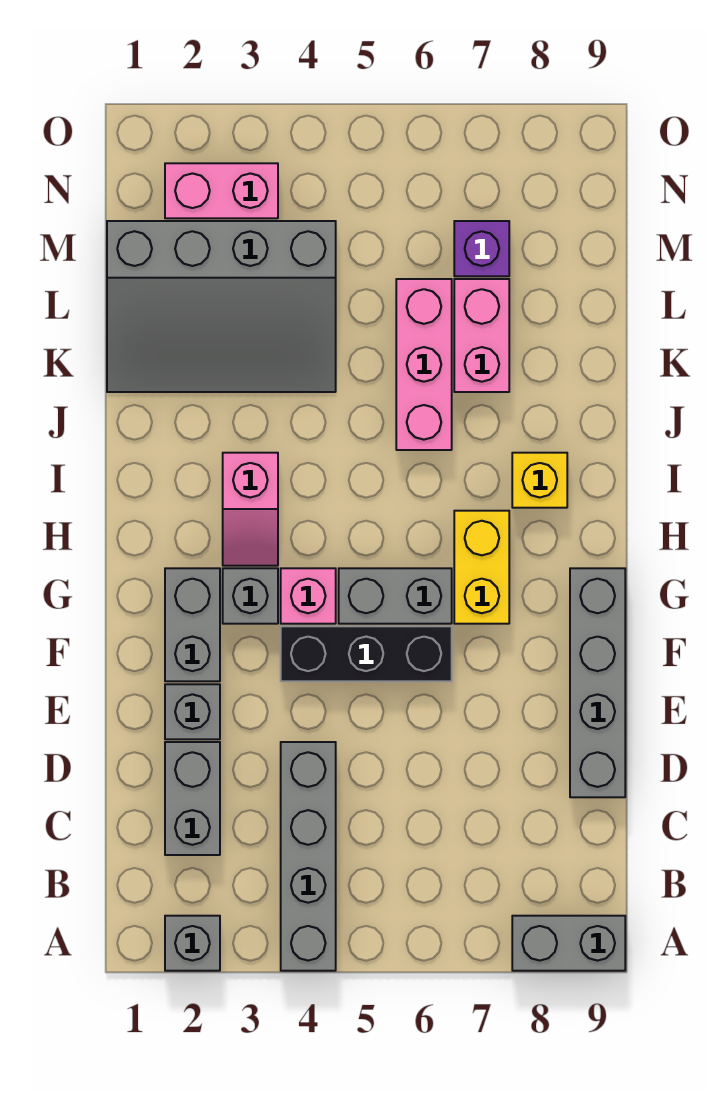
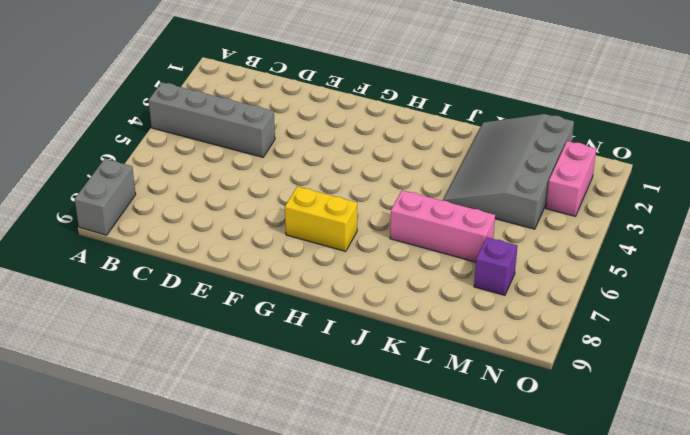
none -> grey brick A2 level 1
none -> grey brick C2:D2 level 1
none -> grey brick D9:G9 level 1

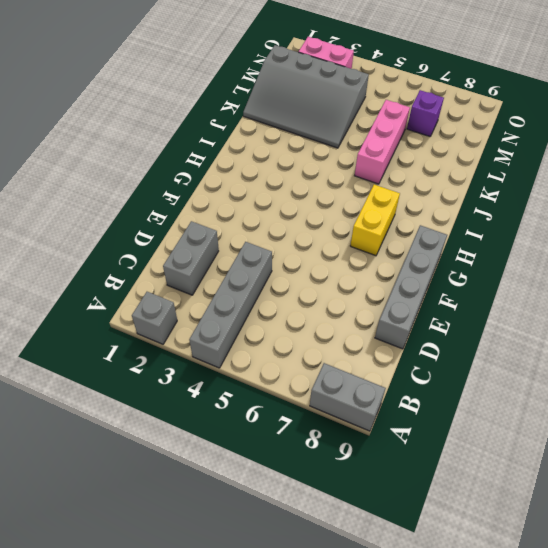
none -> grey brick E2 level 1
none -> grey brick F2:G2 level 1
none -> black brick F4:F6 level 1

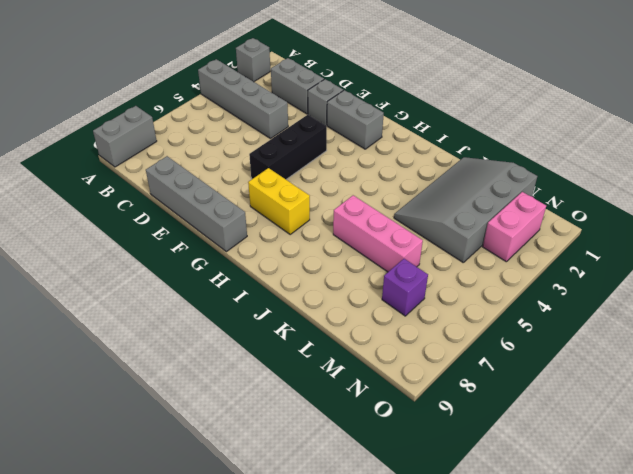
none -> grey brick G3 level 1
none -> pink brick G4 level 1
none -> grey brick G5:G6 level 1

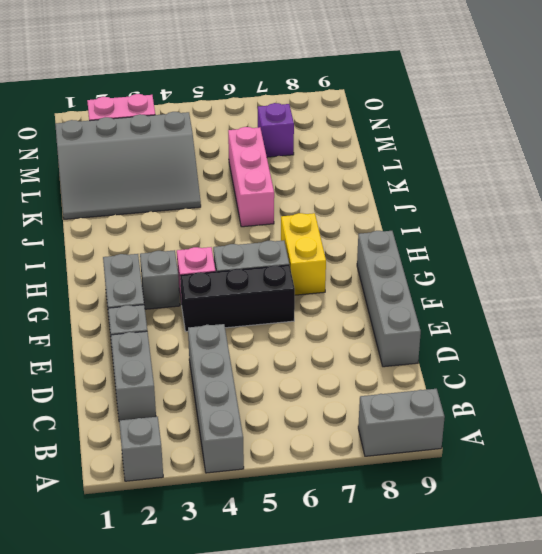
none -> pink slope H3:I3 level 1 top I
none -> yellow brick I8 level 1
none -> pink brick K7:L7 level 1

